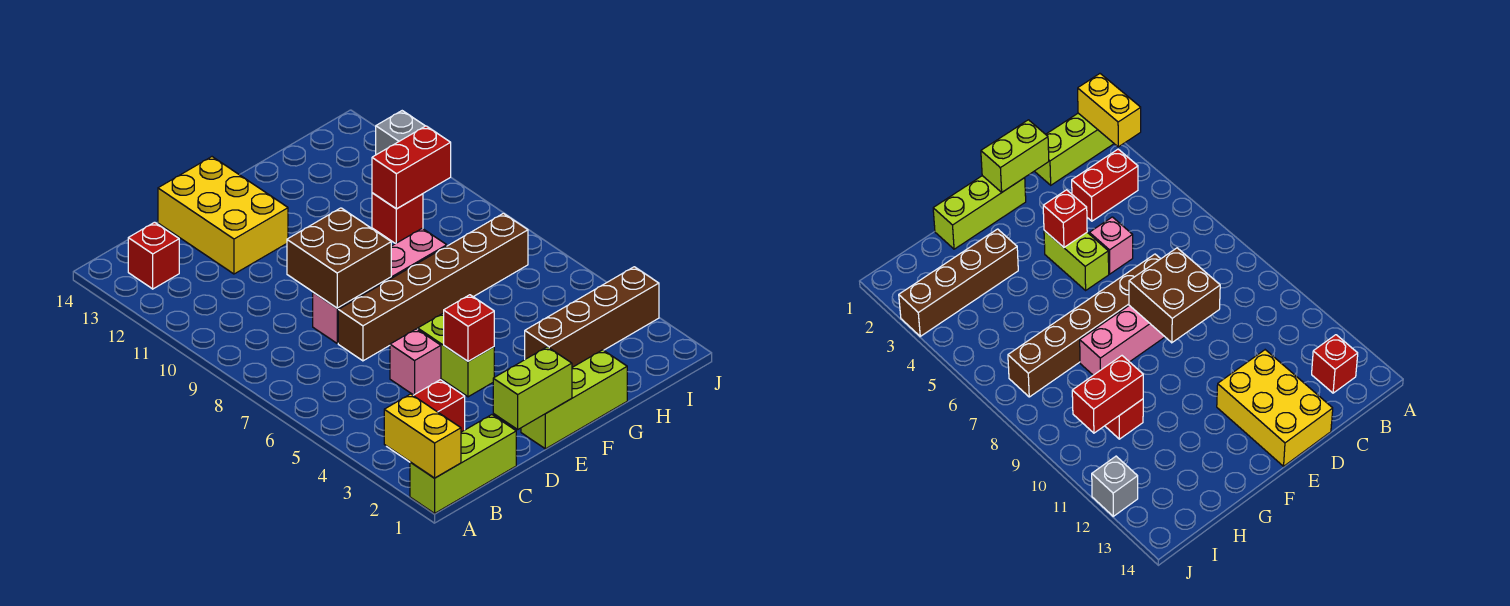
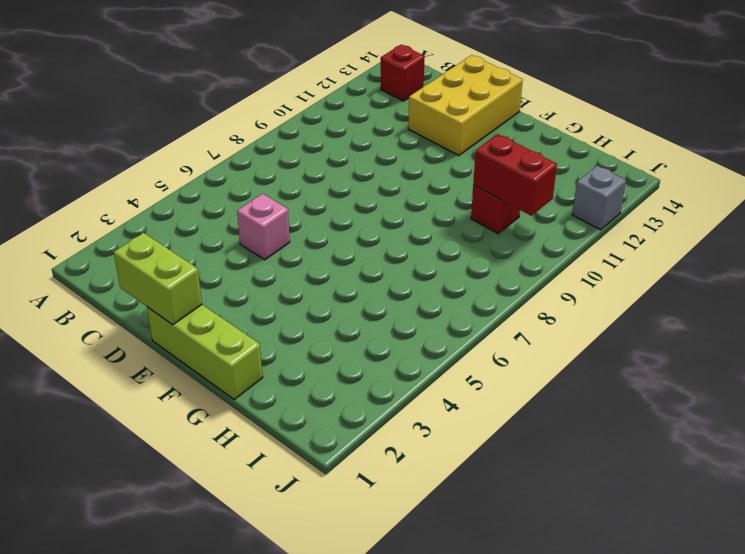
none -> lime brick A1:C1 level 1
none -> red brick B3:C3 level 1
none -> brown brick D7:I7 level 1

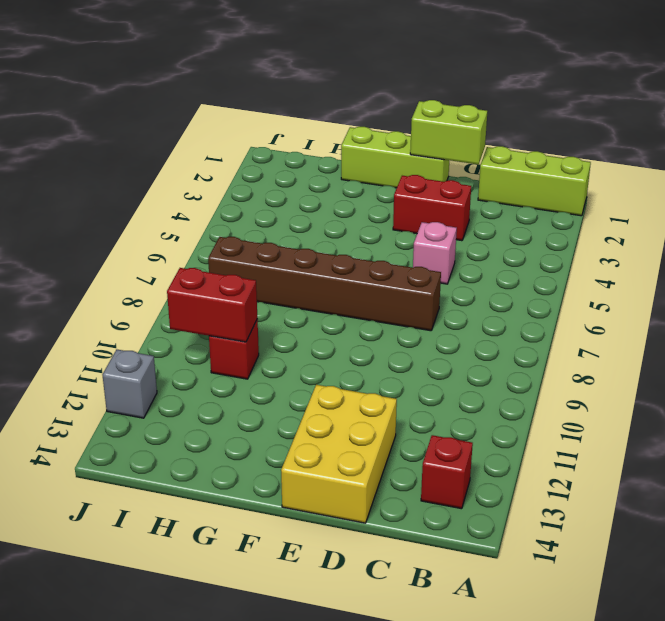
red brick D3:E3 level 1 -> red brick B3:C3 level 1
none -> pink brick D8:G8 level 1
none -> lime brick E4:E5 level 1
none -> brown brick G3:J3 level 1

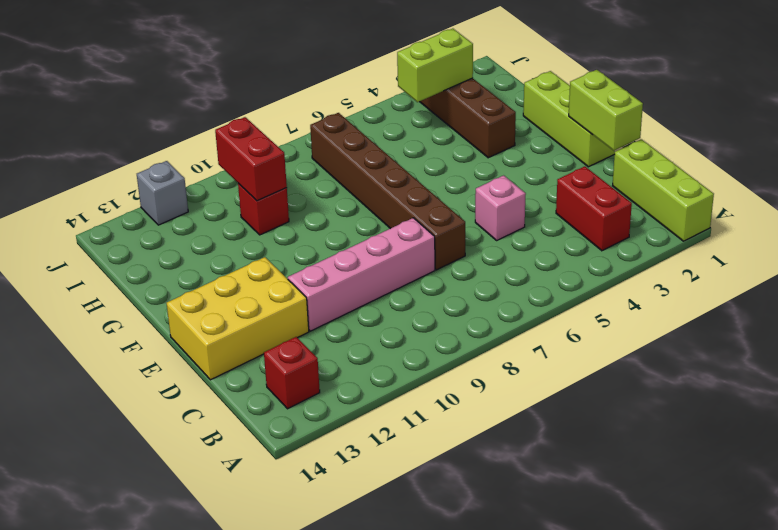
pink brick D8:D11 level 1 -> pink brick D8:G8 level 1
lime brick I3:I4 level 2 -> lime brick E4:E5 level 1
none -> yellow brick A1:A2 level 2
none -> brown brick D8:E9 level 2
none -> red brick E4 level 2

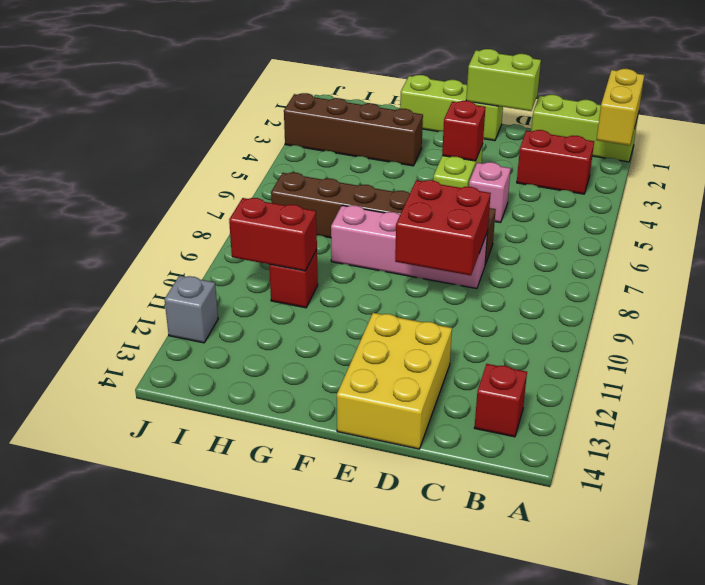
red brick D8:E9 level 2 -> brown brick D8:E9 level 2

